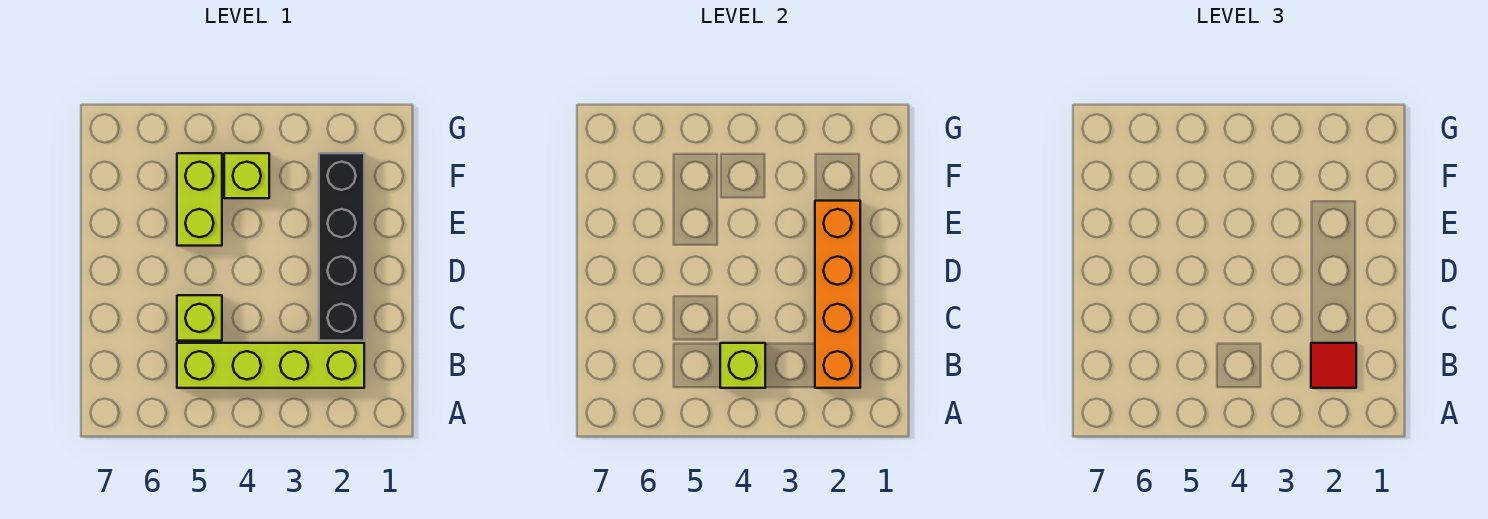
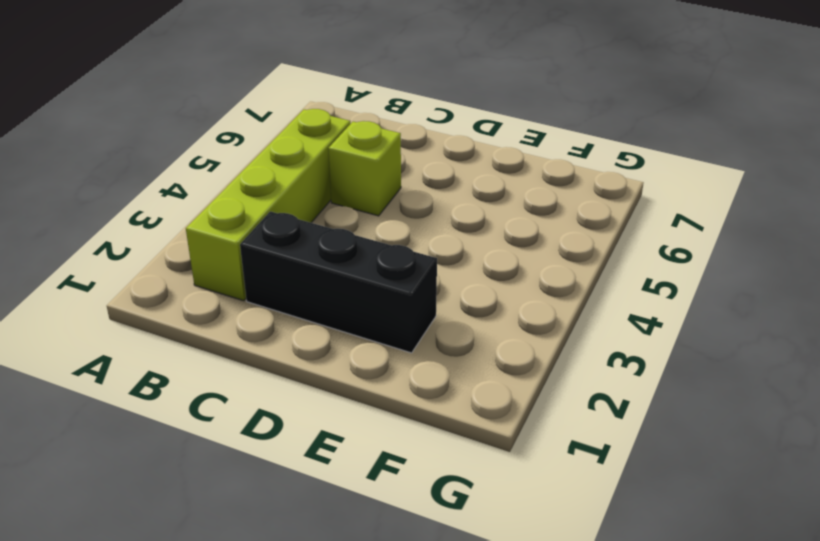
black brick C2:E2 level 1 -> black brick C2:F2 level 1
none -> lime brick E5:F5 level 1
none -> lime brick F4 level 1

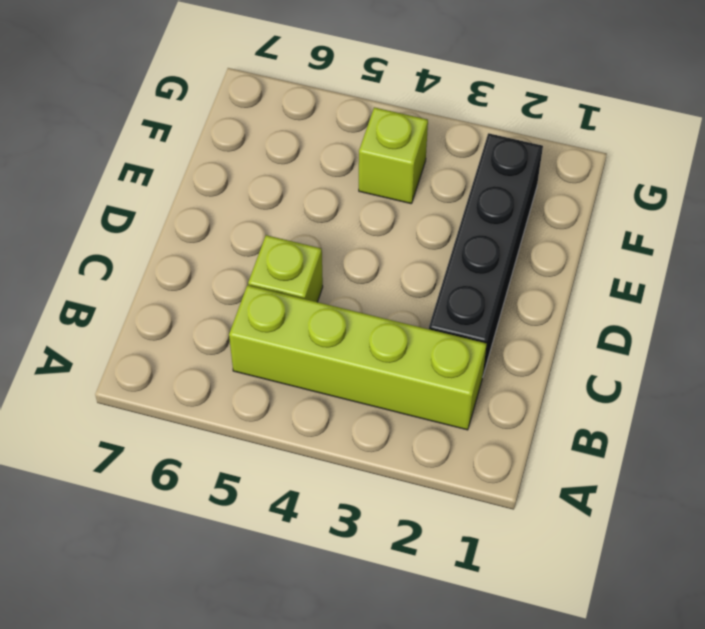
none -> lime brick E5:F5 level 1
none -> orange brick B2:E2 level 2

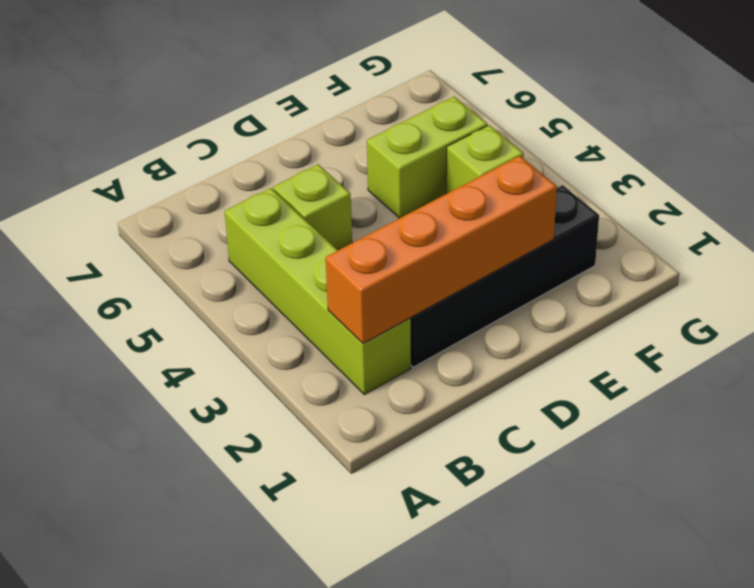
none -> lime brick B4 level 2
none -> red tile B2 level 3

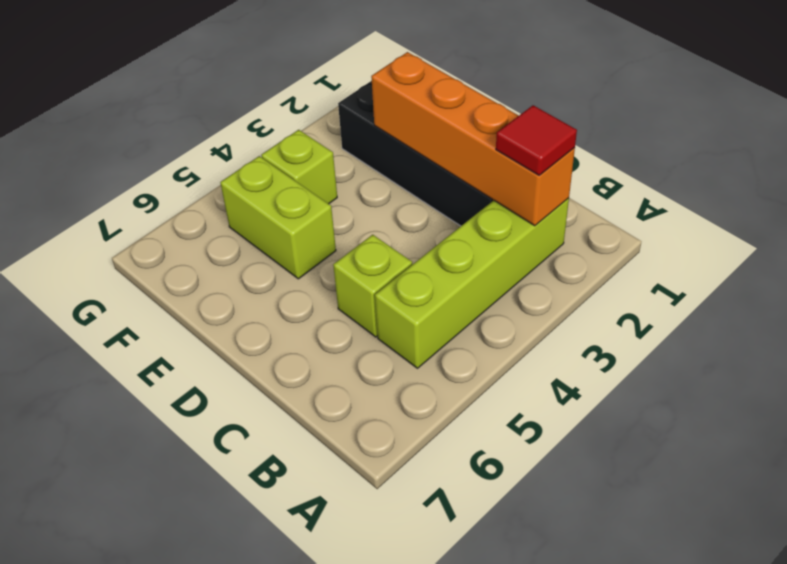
none -> lime brick B4 level 2

